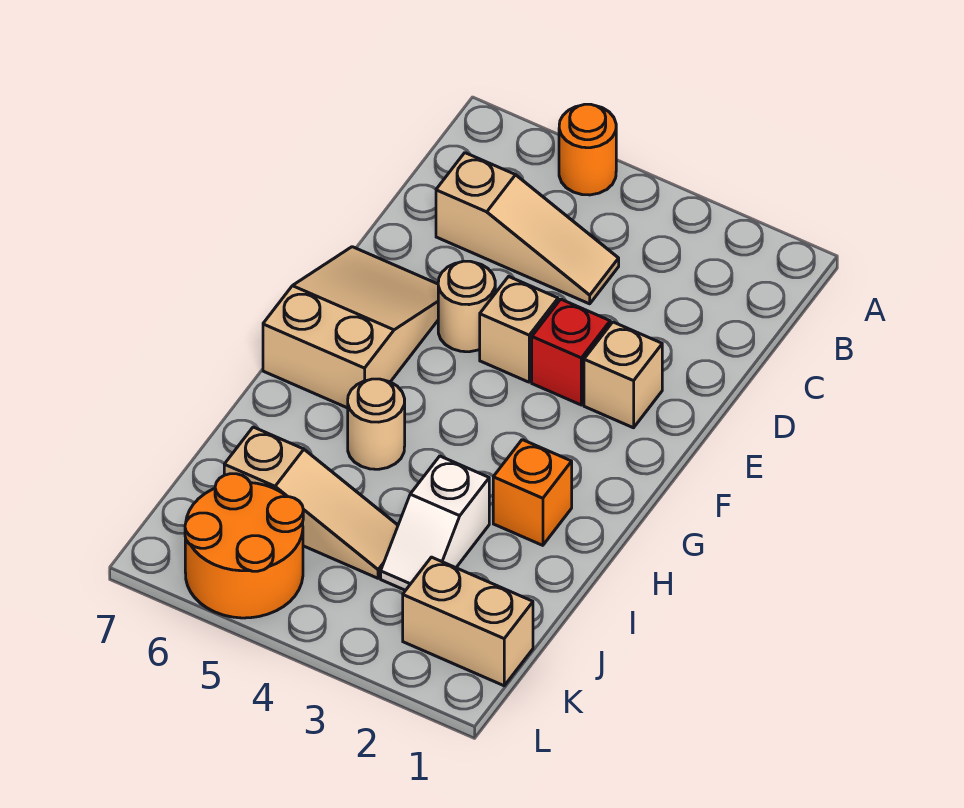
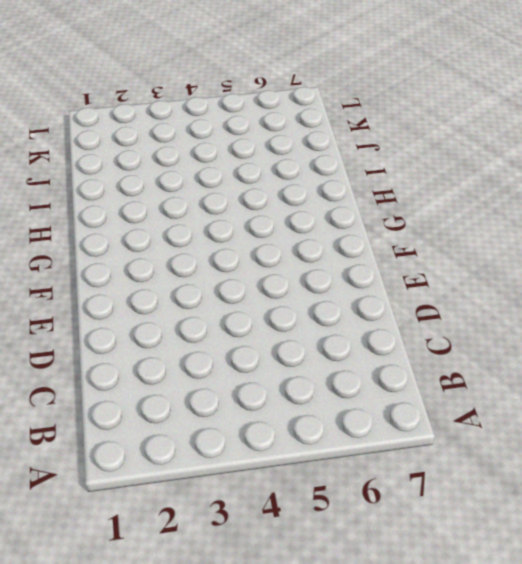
none -> orange round brick A5 level 1
none -> tan slope C4:C6 level 1 top 6
none -> tan brick E2 level 1

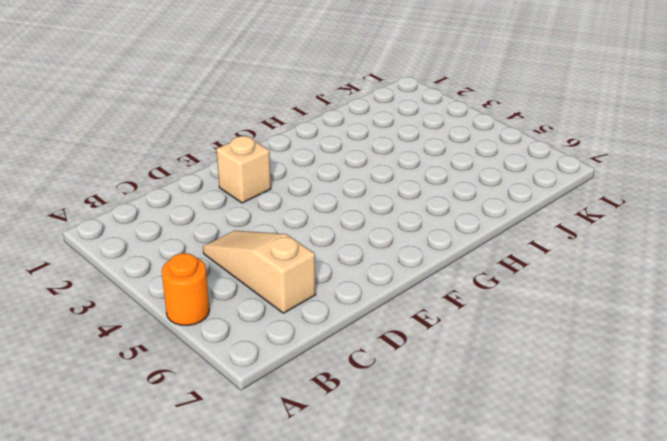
none -> red brick E3 level 1
none -> tan brick E4 level 1
none -> tan round brick E5 level 1

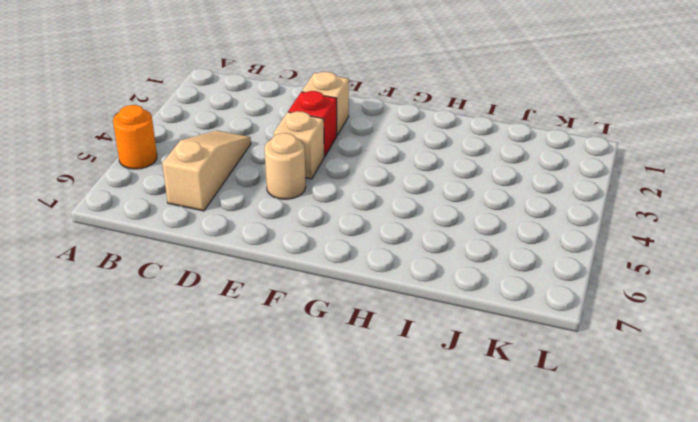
none -> tan slope E6:G7 level 1 top G
none -> orange brick H2 level 1
none -> tan round brick H5 level 1

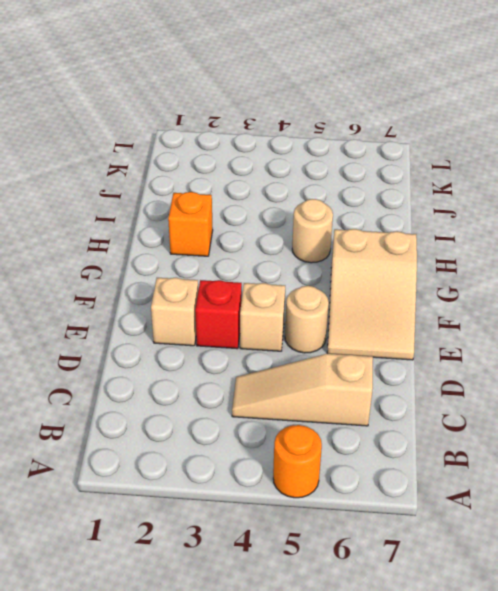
none -> white slope I3:J3 level 1 top I
none -> tan slope J4:J6 level 1 top 6
none -> tan brick K1:K2 level 1

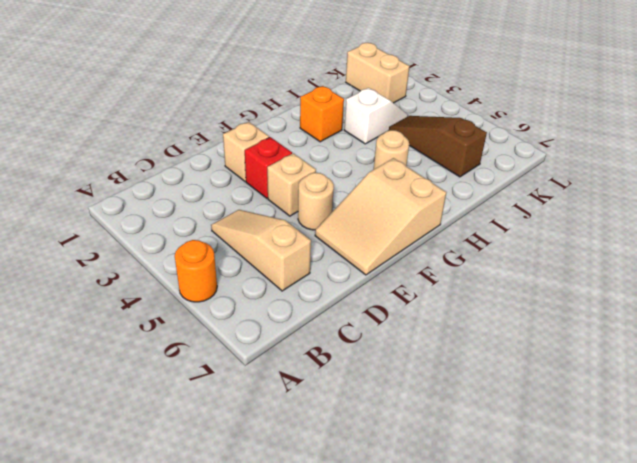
brown slope J4:J6 level 1 top 6 -> tan slope J4:J6 level 1 top 6
none -> orange round brick K5:L6 level 1

